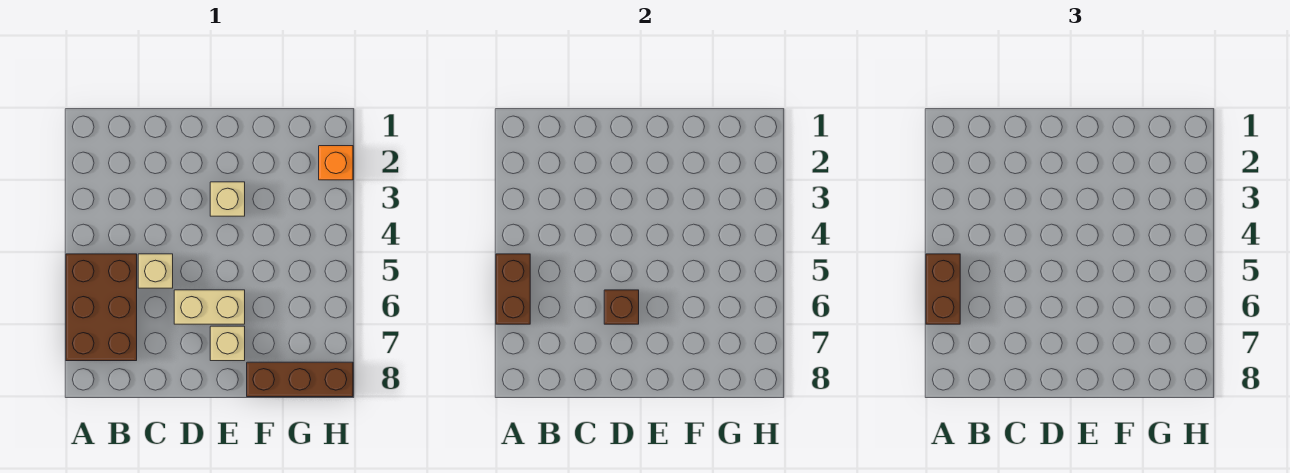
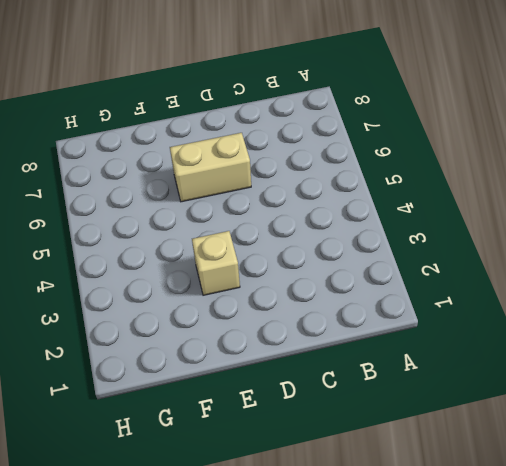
none -> brown brick A5:B7 level 1
none -> tan brick C5 level 1

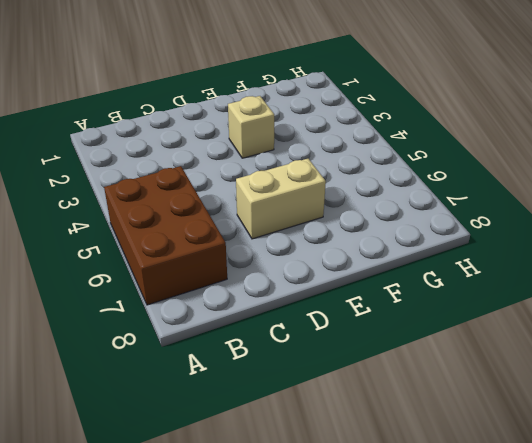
none -> tan brick C5 level 1
none -> tan brick E7 level 1

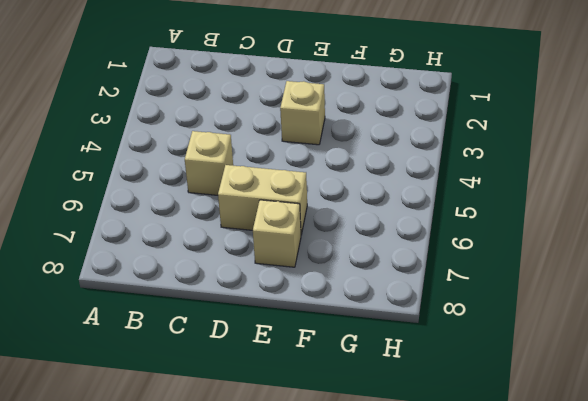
none -> brown brick A5:B7 level 1
none -> brown brick F8:H8 level 1

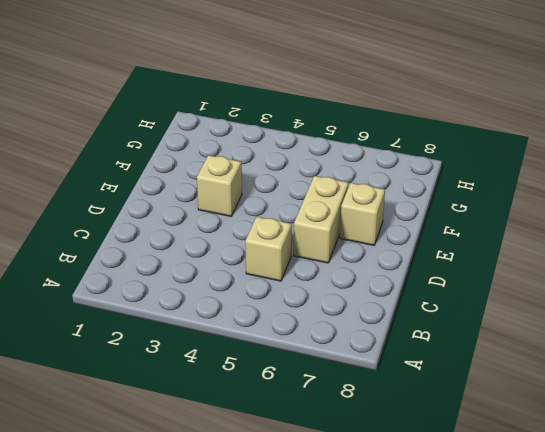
none -> brown brick A5:B7 level 1
none -> brown brick F8:H8 level 1

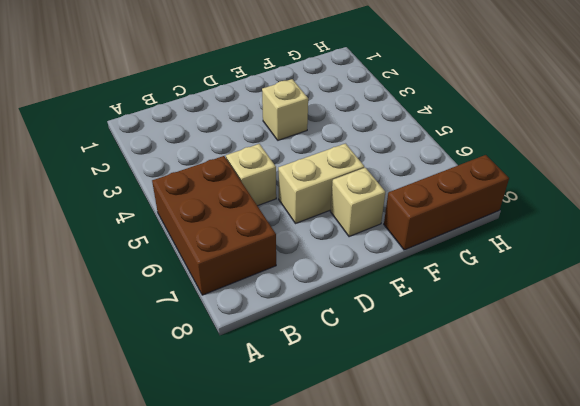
none -> orange brick H2 level 1
none -> brown brick A5:A6 level 2

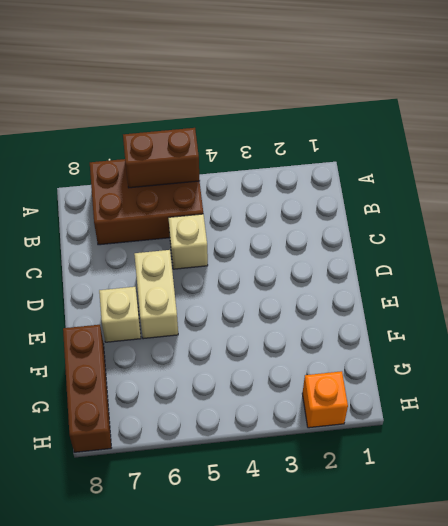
none -> tan brick E3 level 1
none -> brown brick D6 level 2

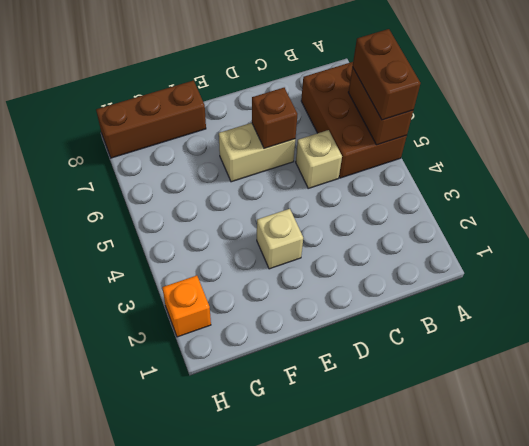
none -> tan brick E7 level 1

